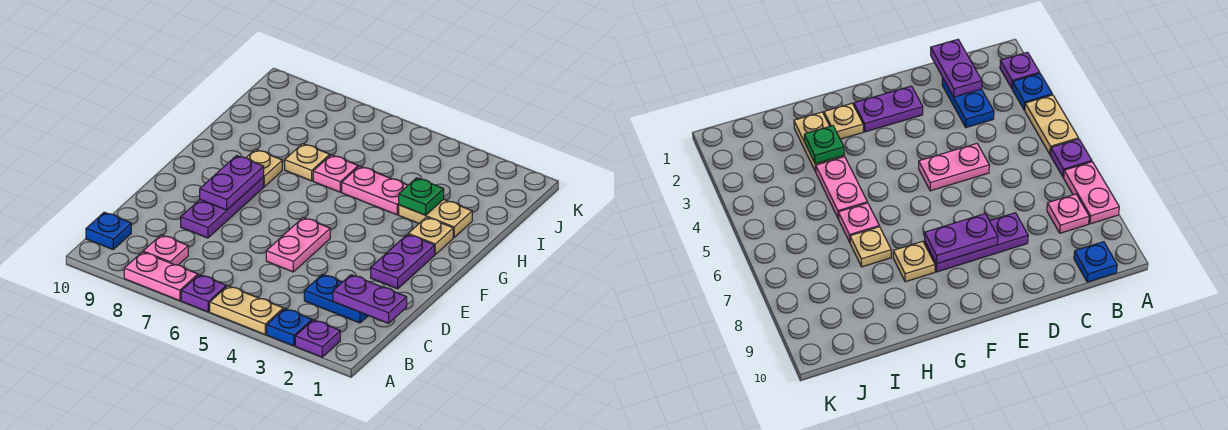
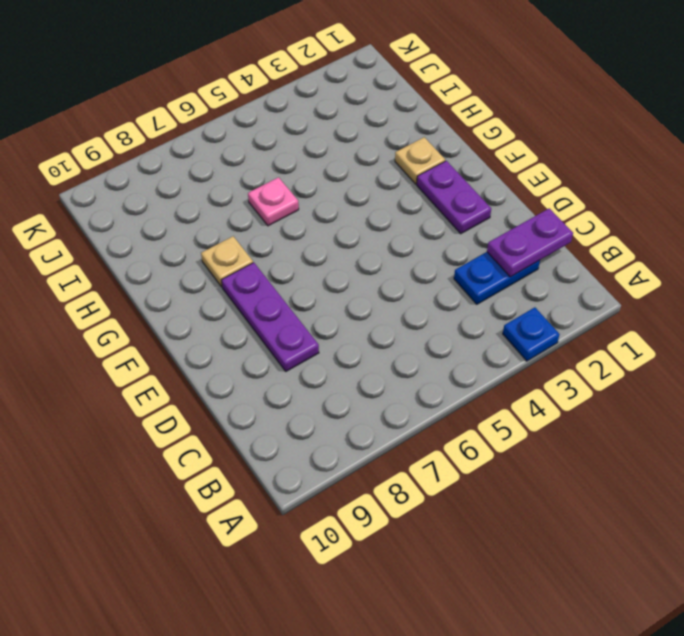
none -> purple plate A2 level 1
none -> tan plate A4:A5 level 1
none -> purple plate A6 level 1

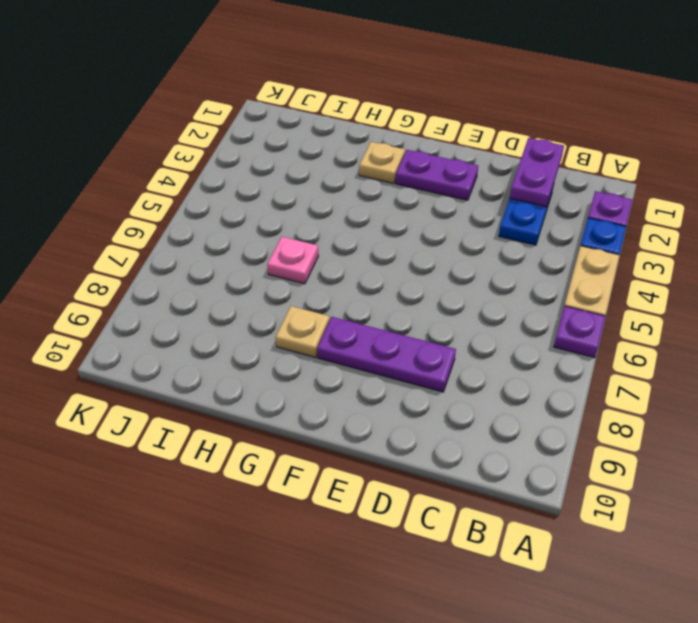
none -> pink plate A7:A8 level 1
none -> pink plate B8 level 1
none -> blue plate B10 level 1

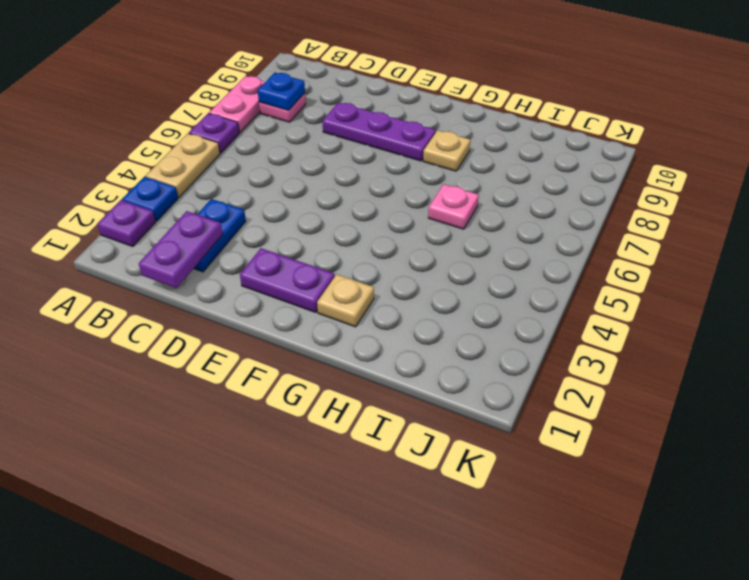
blue plate B8 level 2 -> blue plate B10 level 1
none -> pink plate D5:E5 level 1
none -> tan plate H2:H3 level 1
none -> pink plate H4:H5 level 1

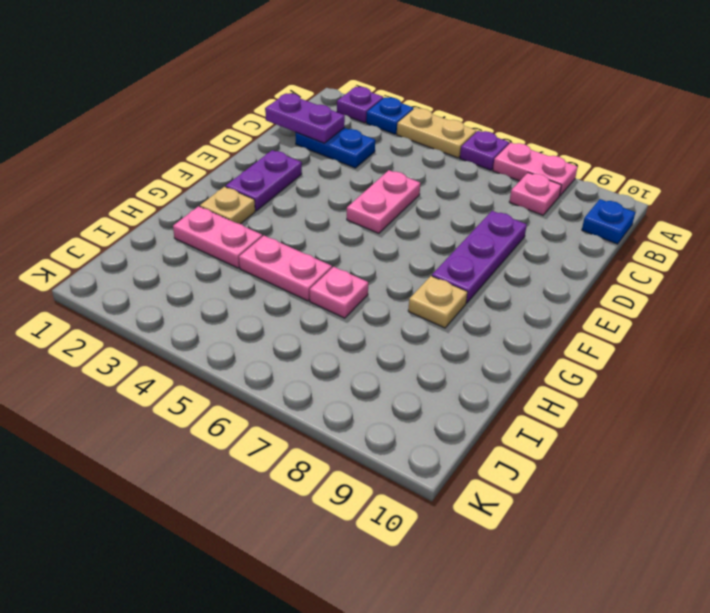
pink plate H2:H3 level 1 -> tan plate H2:H3 level 1
none -> tan plate H7 level 1
none -> purple plate E8:F8 level 2
none -> green plate H3 level 2

